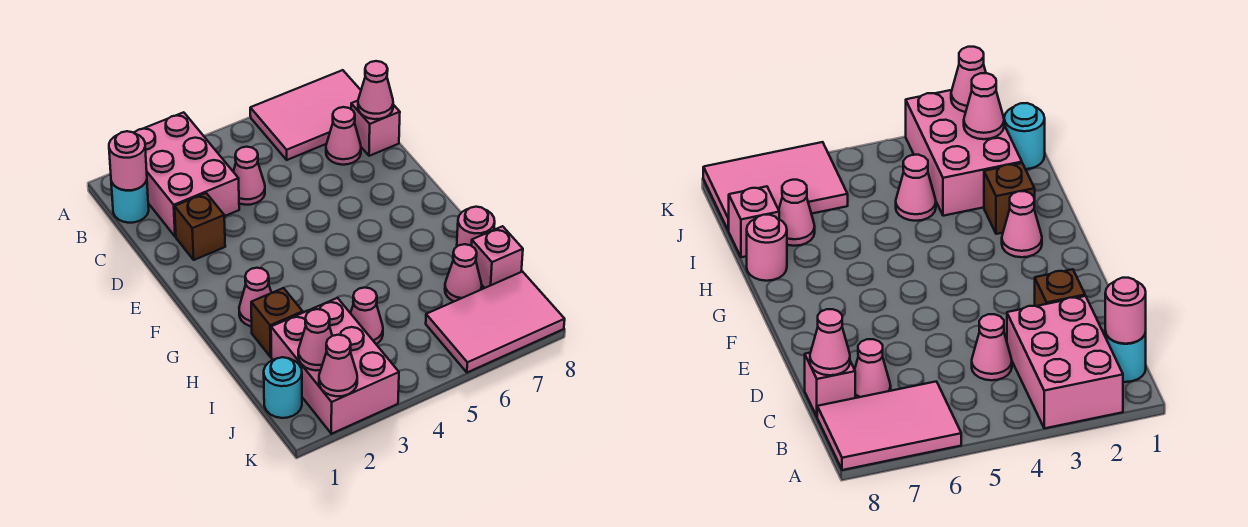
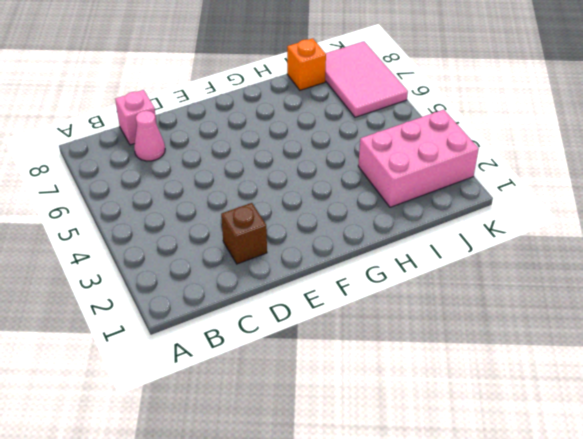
orange brick I8 level 1 -> pink brick I8 level 1
none -> pink brick A2:C3 level 1
none -> pink tile A6:B8 level 1
none -> cyan round brick B1 level 1

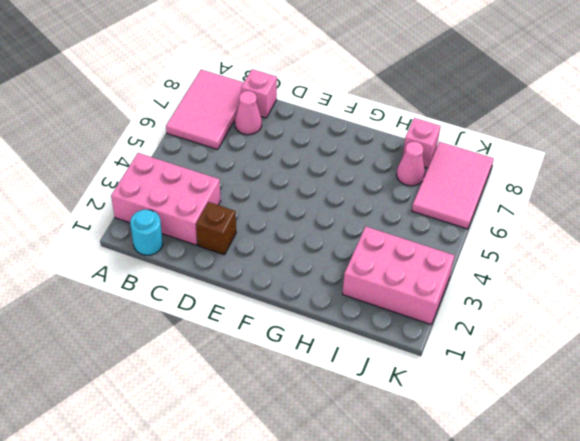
none -> pink cone C4 level 1
none -> pink cone G2 level 1
none -> brown brick H2 level 1

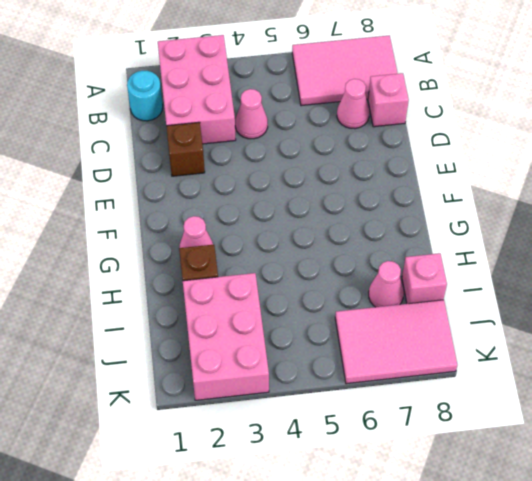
none -> pink round brick H8 level 1
none -> pink cone I4 level 1
none -> cyan round brick J1 level 1

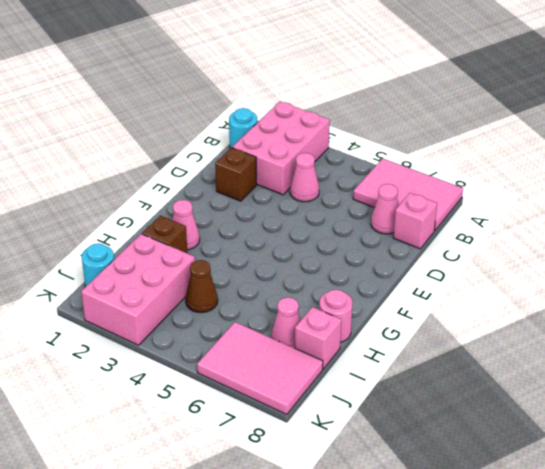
brown cone I4 level 1 -> pink cone I4 level 1
none -> pink round brick B1 level 2
none -> pink cone C8 level 2
none -> pink cone J2 level 2

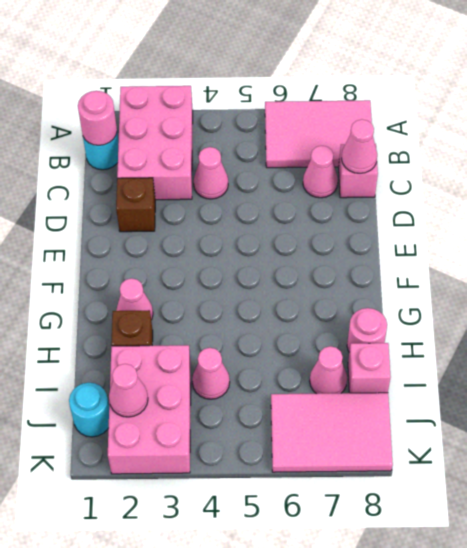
none -> pink cone K2 level 2

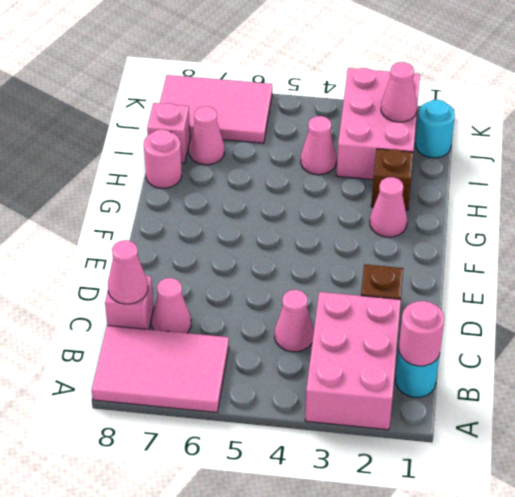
none -> pink cone K2 level 2

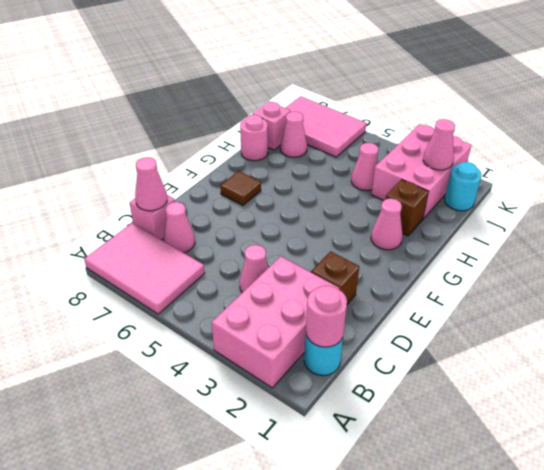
brown tile F7 level 1 -> none
none -> pink cone K2 level 2

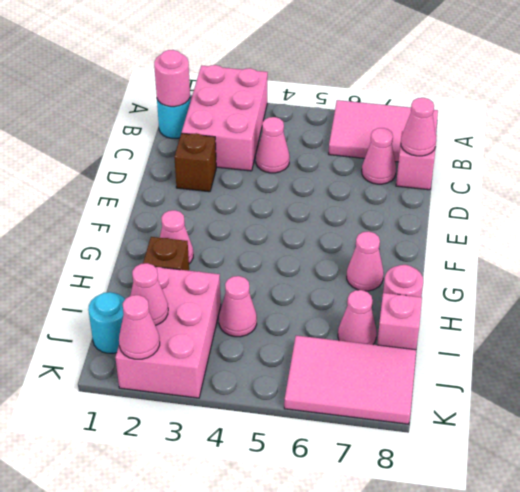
pink cone G7 level 1 -> none

